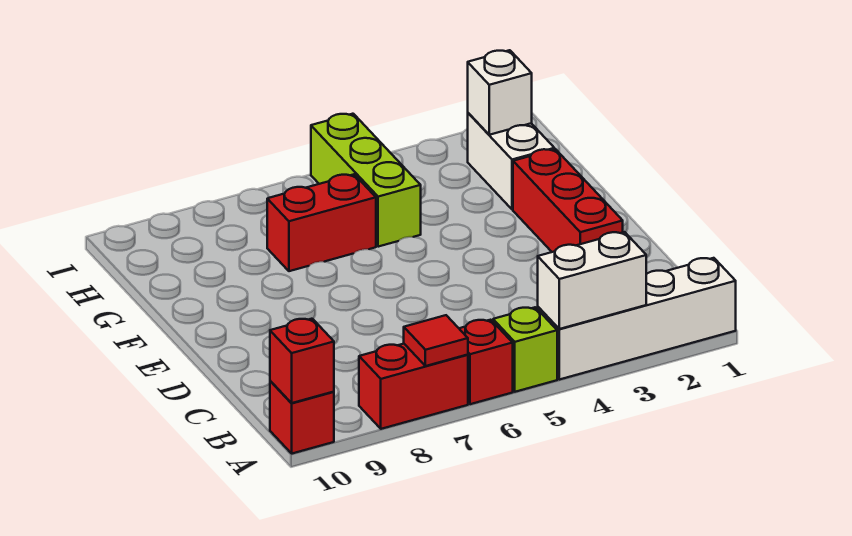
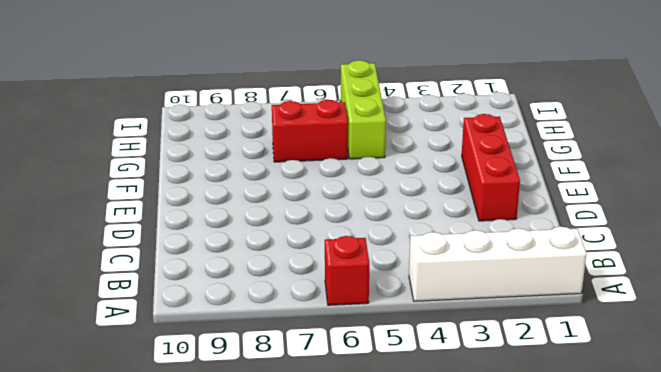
none -> lime brick A5 level 1
none -> red brick A7:A8 level 1
none -> red brick A10 level 1

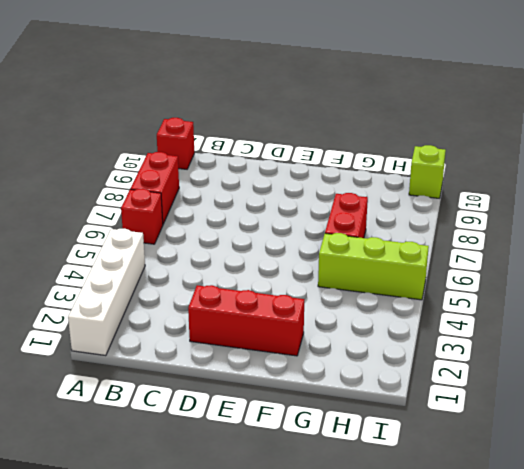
lime brick I10 level 1 -> lime brick A5 level 1
none -> white brick G2:H2 level 1
none -> white brick A3:A4 level 2
none -> red tile A7 level 2

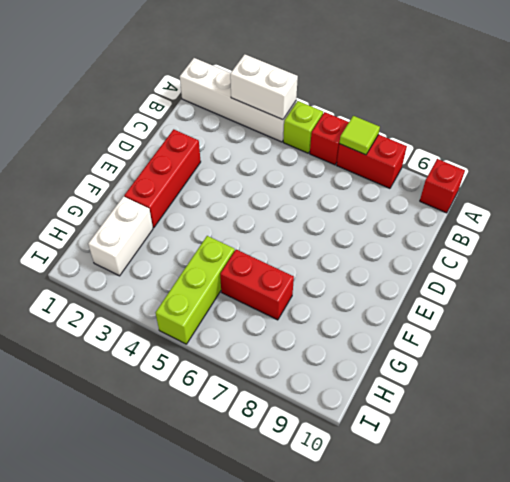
lime tile A7 level 2 -> red tile A7 level 2
none -> red brick A10 level 2
none -> white brick H2 level 2

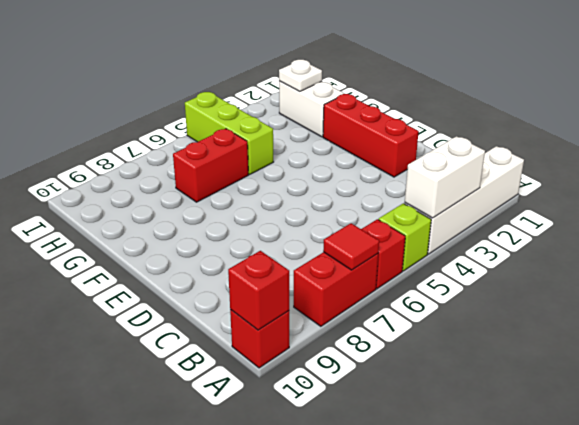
white plate H2 level 2 -> white brick H2 level 2

